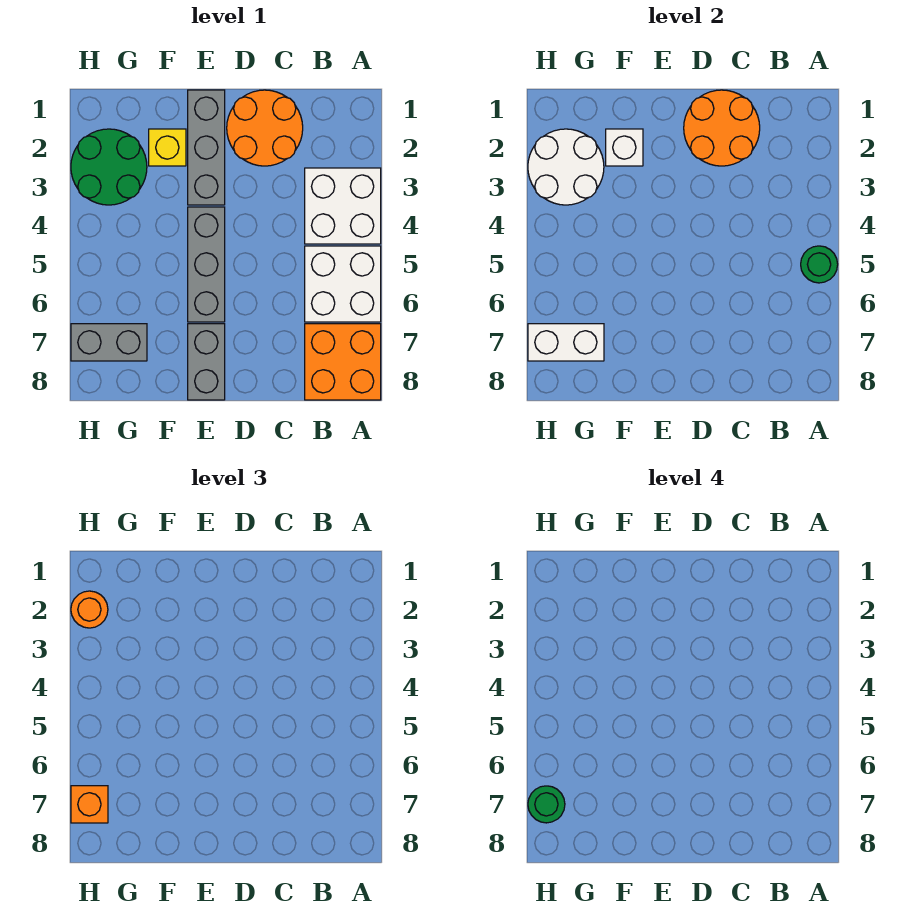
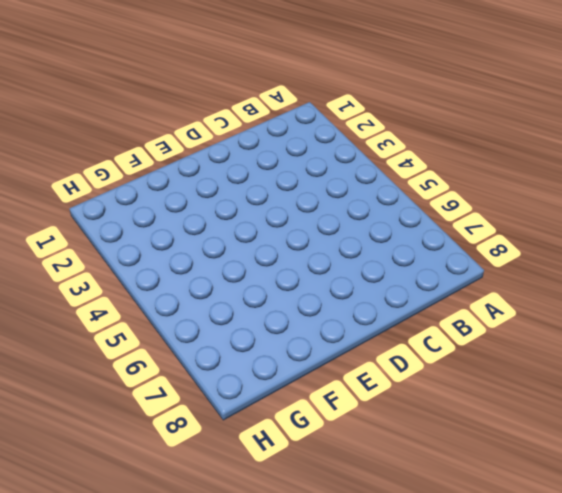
none -> white brick A3:B4 level 1
none -> white brick A5:B6 level 1
none -> orange brick A7:B8 level 1

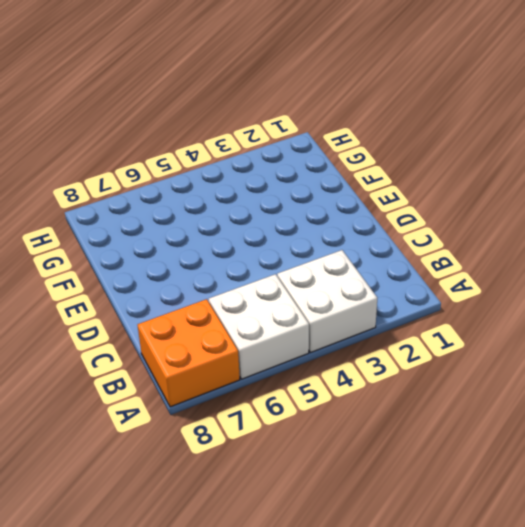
none -> orange round brick C1:D2 level 1
none -> grey brick E1:E3 level 1
none -> grey brick E4:E6 level 1

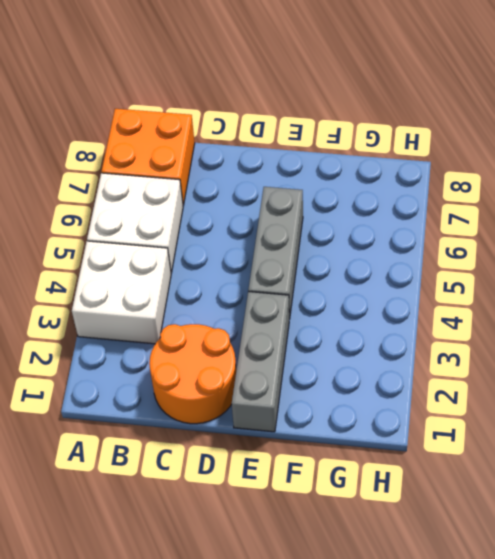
none -> grey brick E7:E8 level 1
none -> yellow brick F2 level 1
none -> green round brick G2:H3 level 1

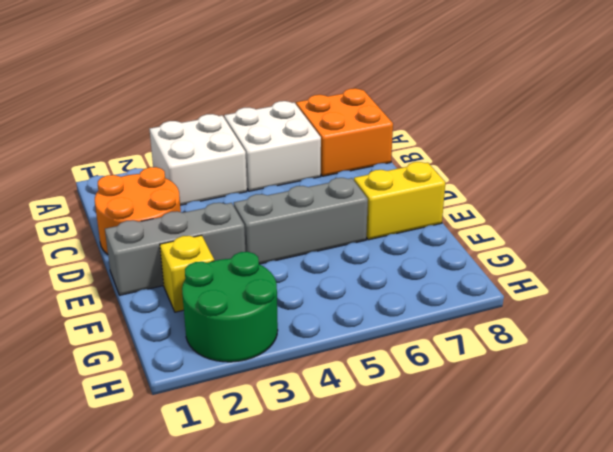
yellow brick E7:E8 level 1 -> grey brick E7:E8 level 1
none -> grey brick G7:H7 level 1
none -> green round brick A5 level 2
none -> orange round brick C1:D2 level 2

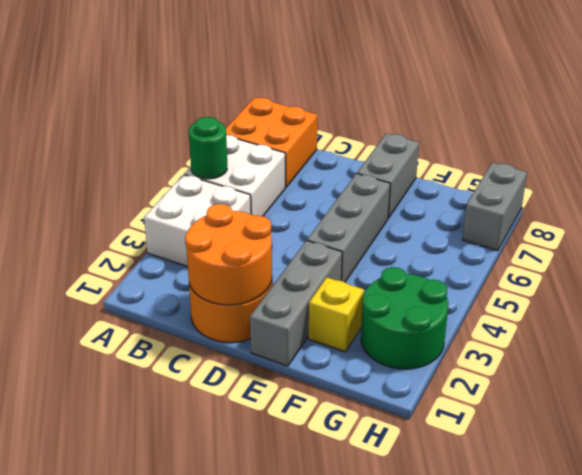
grey brick H7:H8 level 1 -> grey brick G7:H7 level 1
none -> white brick F2 level 2
none -> white round brick G2:H3 level 2
none -> white brick G7:H7 level 2

